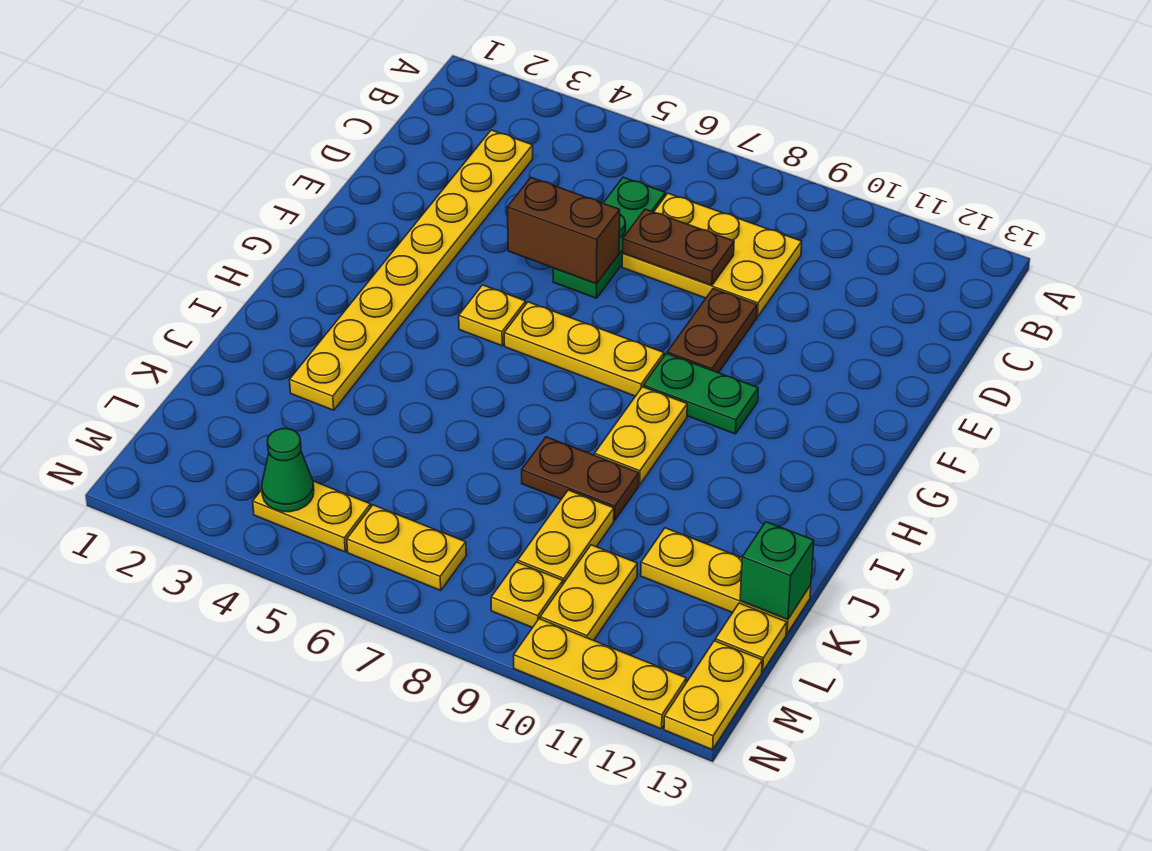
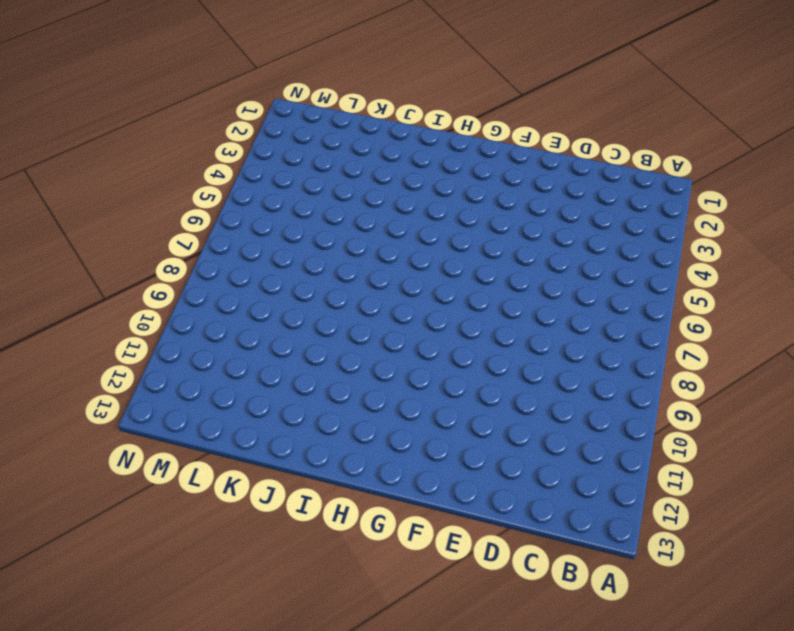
none -> yellow plate C3:J3 level 1
none -> green plate C6:E6 level 1
none -> yellow plate C7:D9 level 1

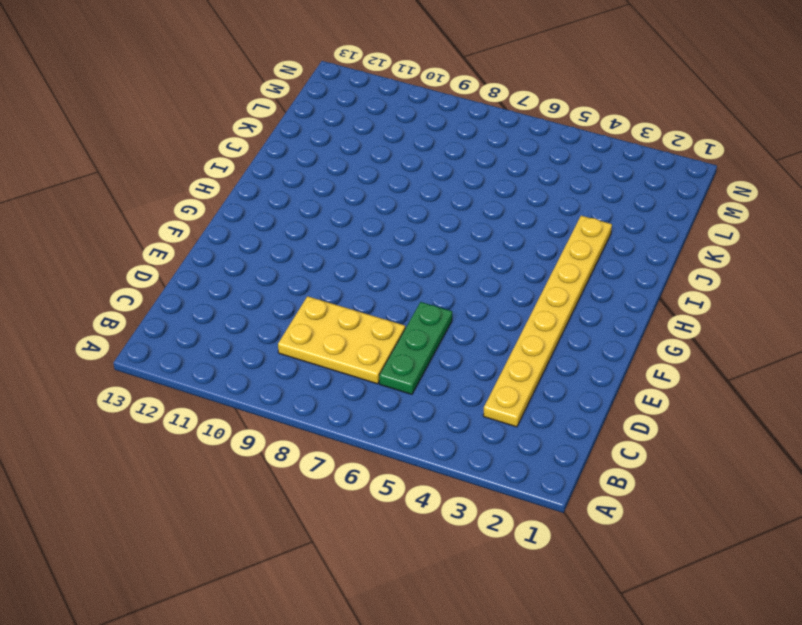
none -> brown plate E9:F9 level 1
none -> yellow plate G5 level 1
none -> yellow plate G6:G8 level 1

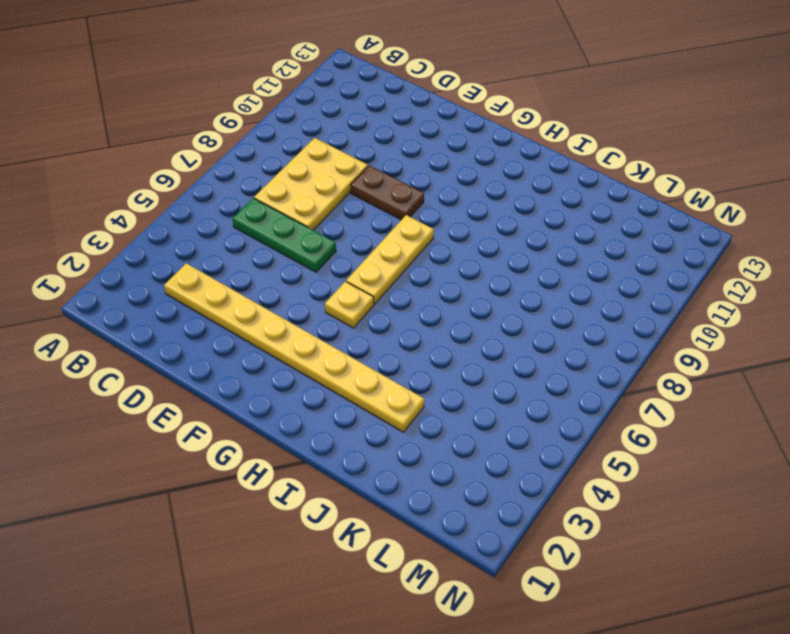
none -> green plate G9:G10 level 1
none -> yellow plate H9:I9 level 1
none -> brown plate J8:J9 level 1

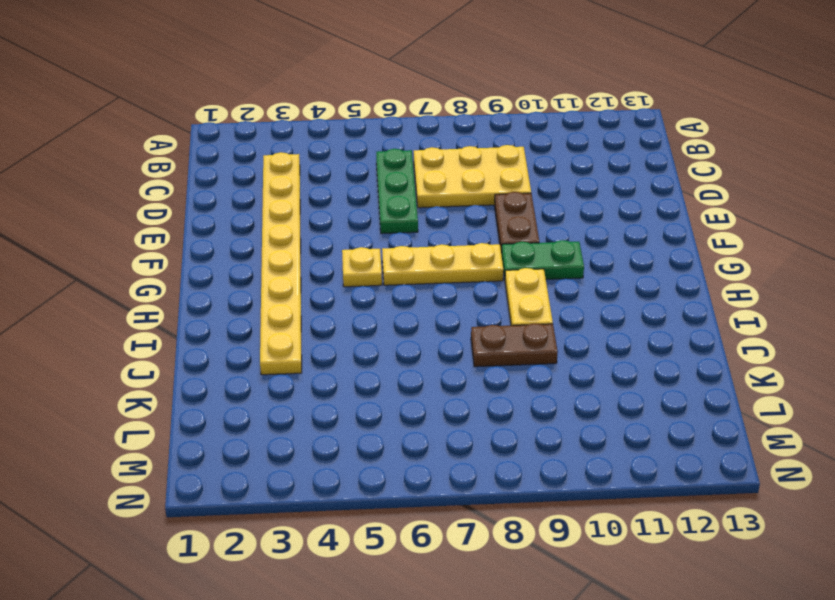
none -> yellow plate K9:L9 level 1
none -> yellow plate K11:K13 level 1
none -> yellow plate L10:M10 level 1

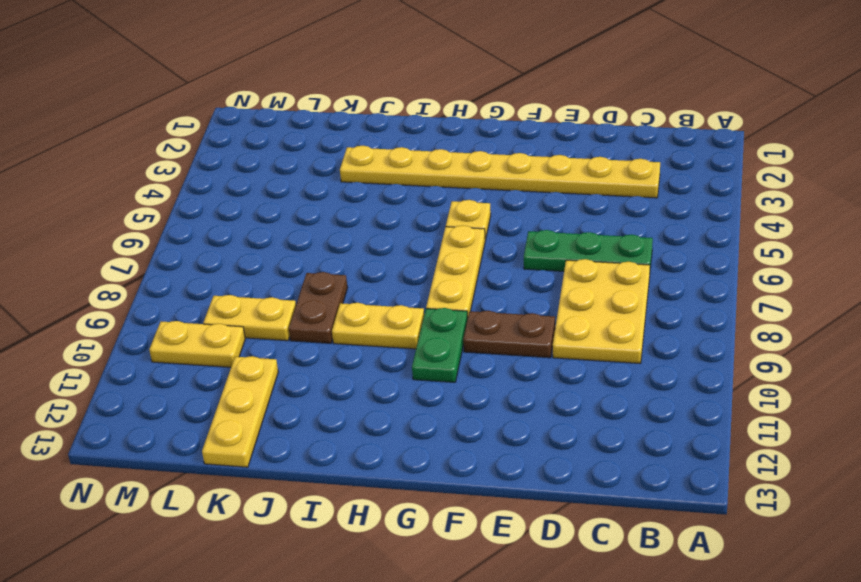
none -> yellow plate L13 level 1
none -> yellow plate M4:M5 level 1
none -> yellow plate M6:M7 level 1

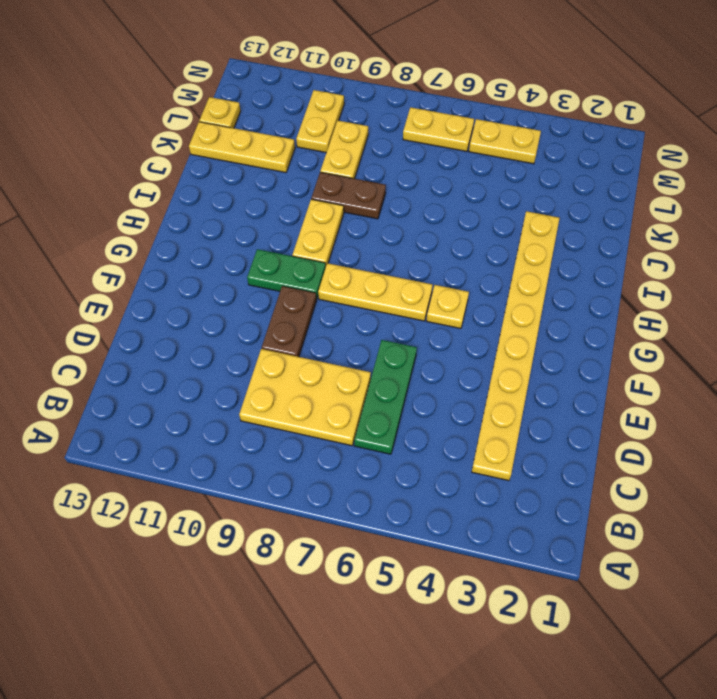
none -> yellow plate M9 level 1
none -> yellow plate M13:N13 level 1
none -> yellow plate N10:N12 level 1

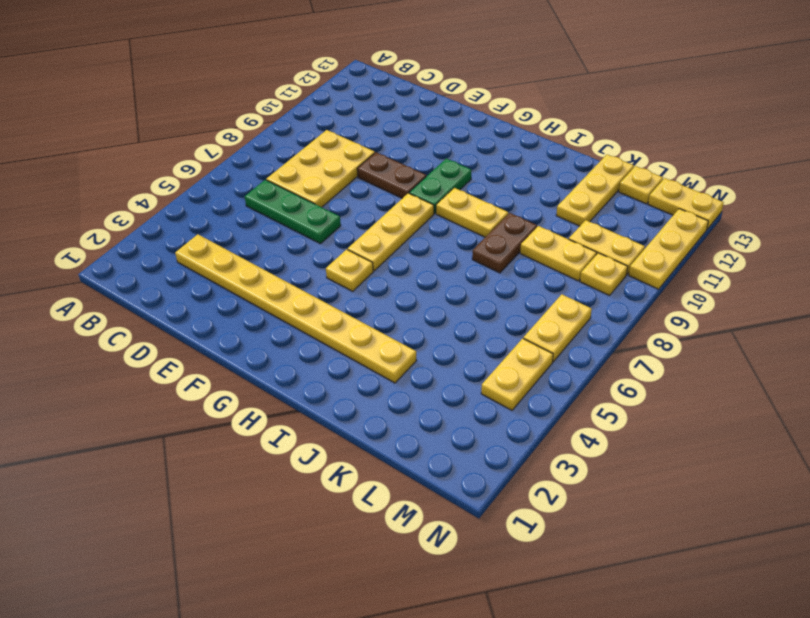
none -> brown plate D7:D8 level 2
none -> brown brick E5:E6 level 2
none -> green brick K13 level 2

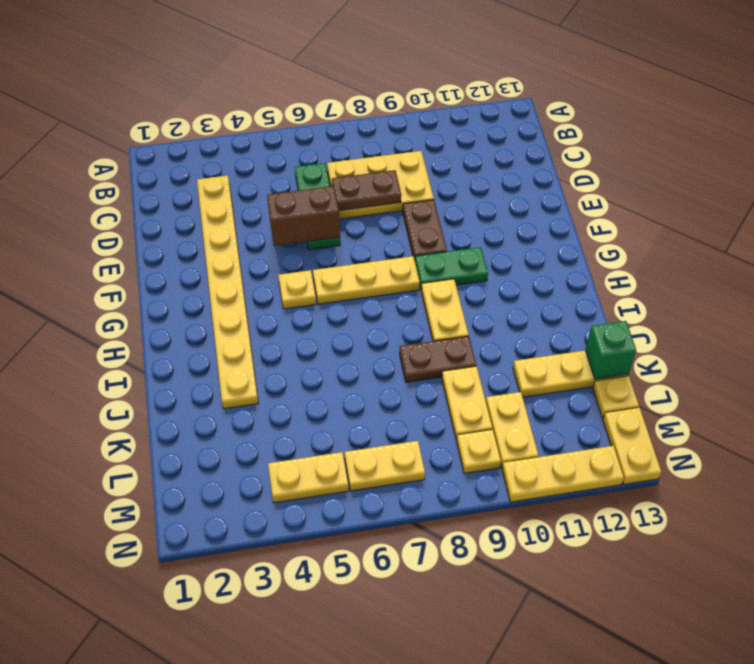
none -> green cone M4 level 2

